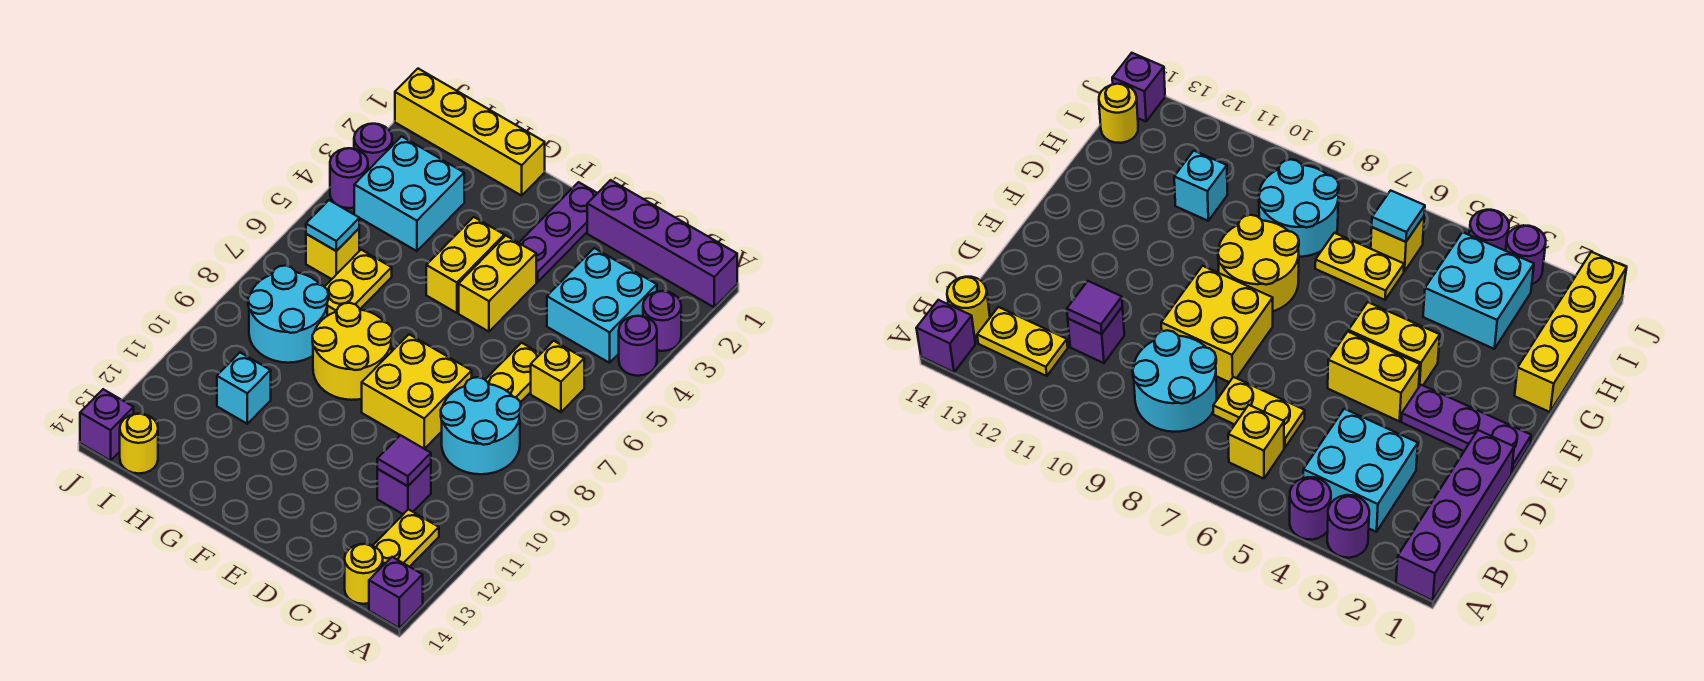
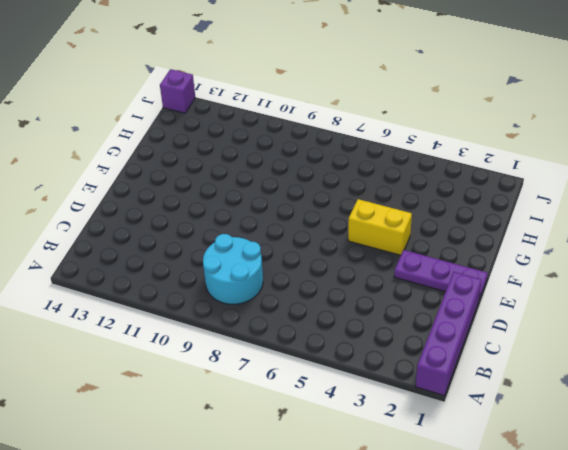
none -> purple round brick A3 level 1
none -> purple round brick A4 level 1
none -> purple brick A14 level 1

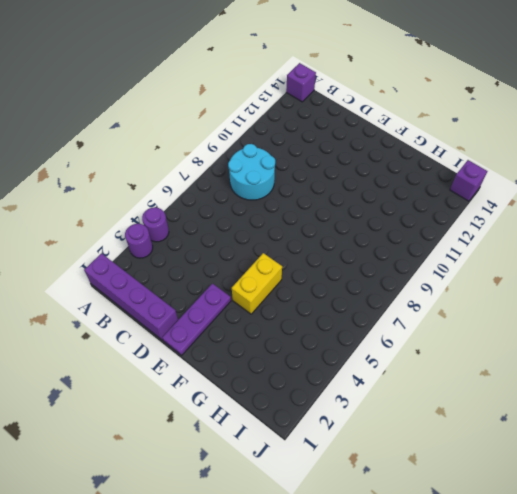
none -> cyan brick B3:C4 level 1
none -> yellow brick B6 level 1
none -> yellow plate B12:B13 level 1

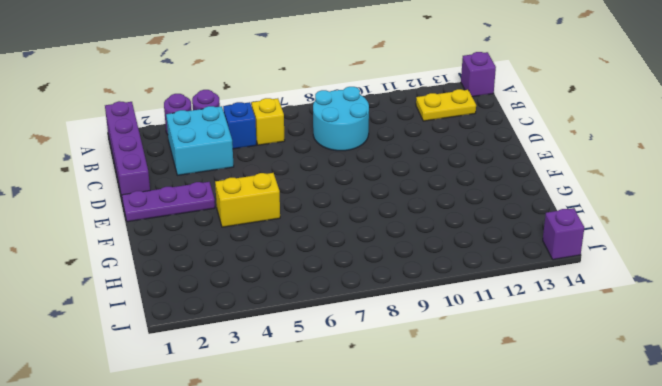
blue brick B5 level 1 -> none
none -> yellow round brick B14 level 1
none -> yellow plate C6:C7 level 1
none -> purple brick C11 level 1

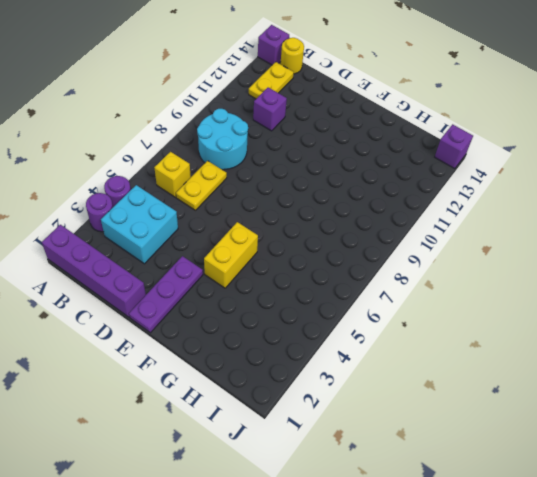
none -> yellow brick D8:E9 level 1
none -> yellow brick E4:E5 level 1
none -> yellow round brick F8:G9 level 1

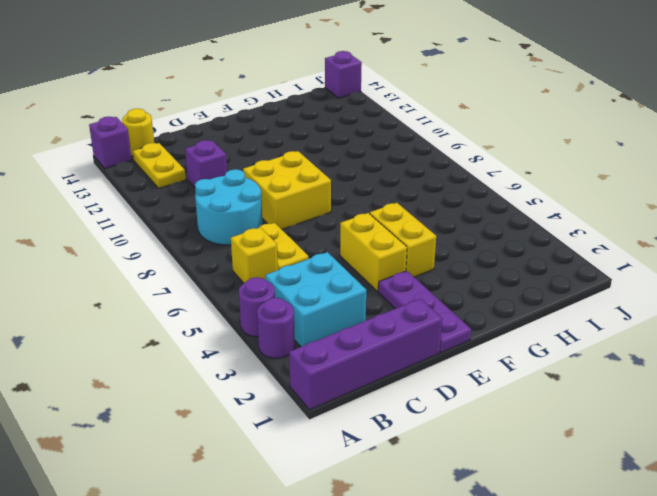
none -> yellow round brick F8:G9 level 1
none -> yellow brick G1:J1 level 1
none -> cyan brick H3:I4 level 1

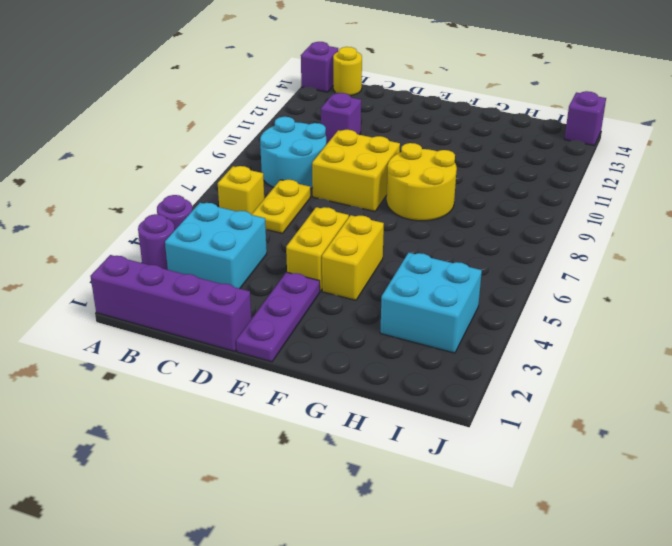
none -> yellow plate B12:B13 level 1
none -> yellow brick G1:J1 level 1
none -> yellow plate H6:H7 level 1

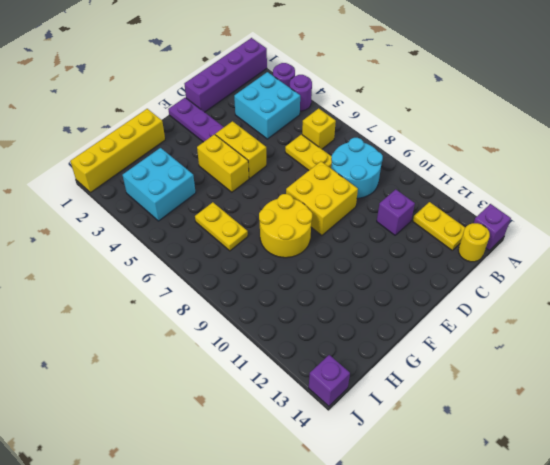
none -> cyan round brick H8:I9 level 1
none -> cyan brick H11 level 1
none -> yellow brick I6 level 1

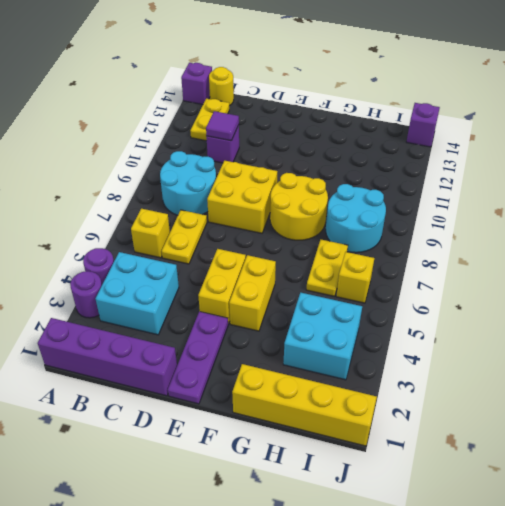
none -> cyan brick H11 level 1
none -> yellow round brick I14 level 1
none -> purple round brick J3 level 1

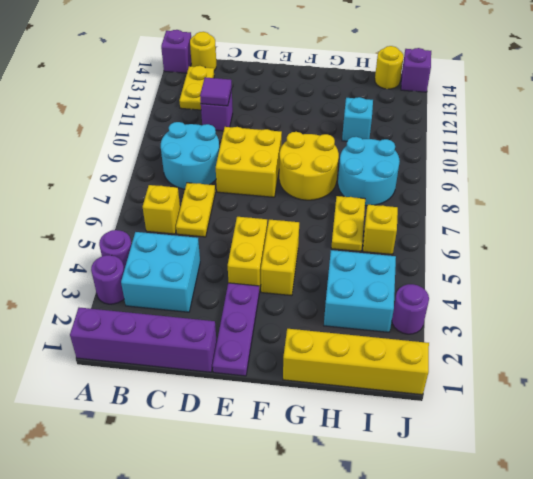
none -> purple round brick J4 level 1
none -> cyan tile I6 level 2

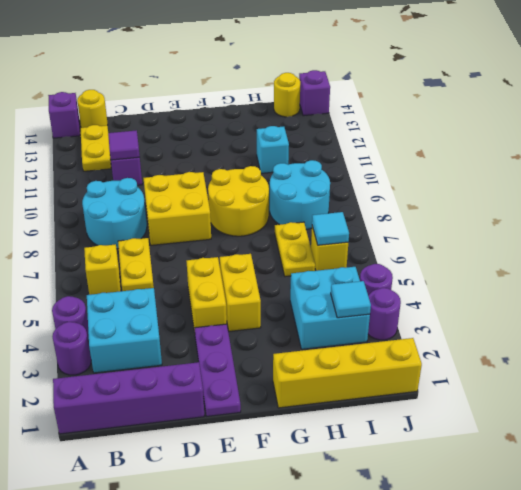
cyan tile I3 level 2 -> none

